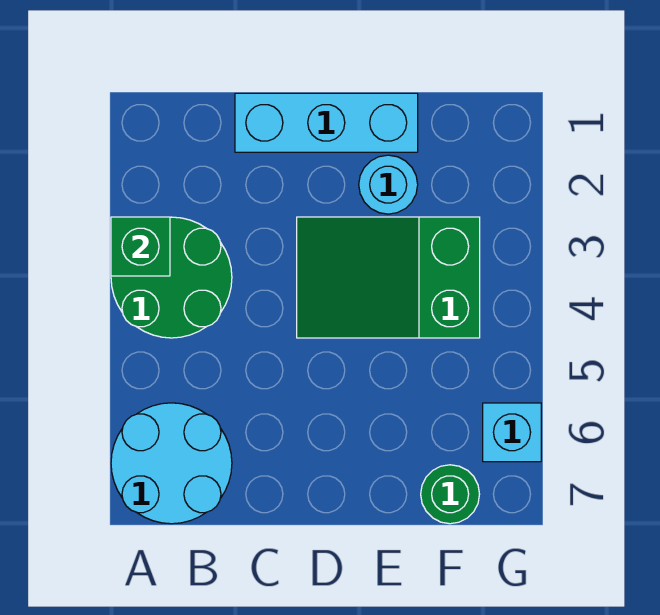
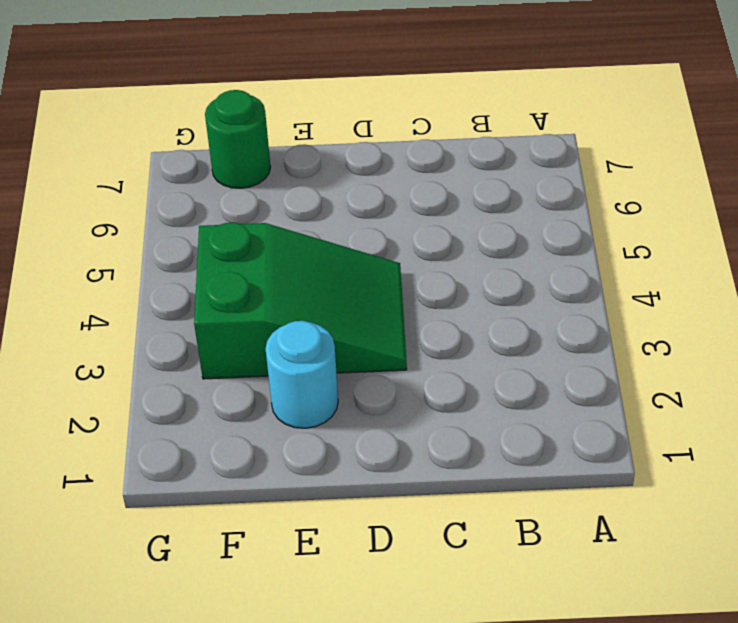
none -> green round brick A3:B4 level 1
none -> cyan round brick A6:B7 level 1

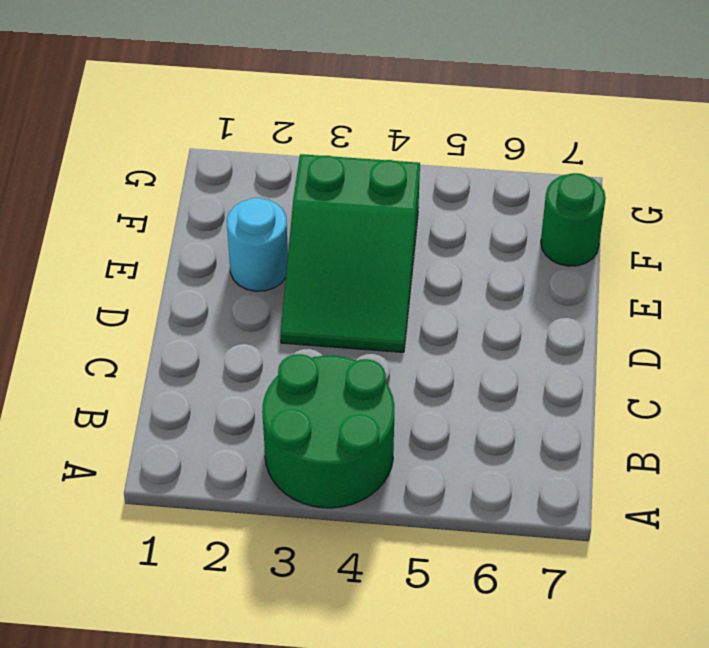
none -> cyan round brick A6:B7 level 1
none -> cyan brick C1:E1 level 1

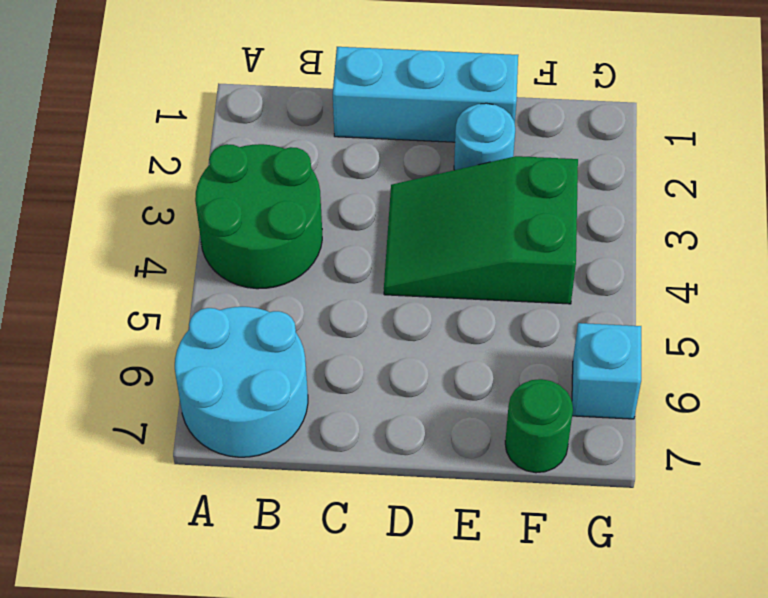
none -> green brick A3 level 2

